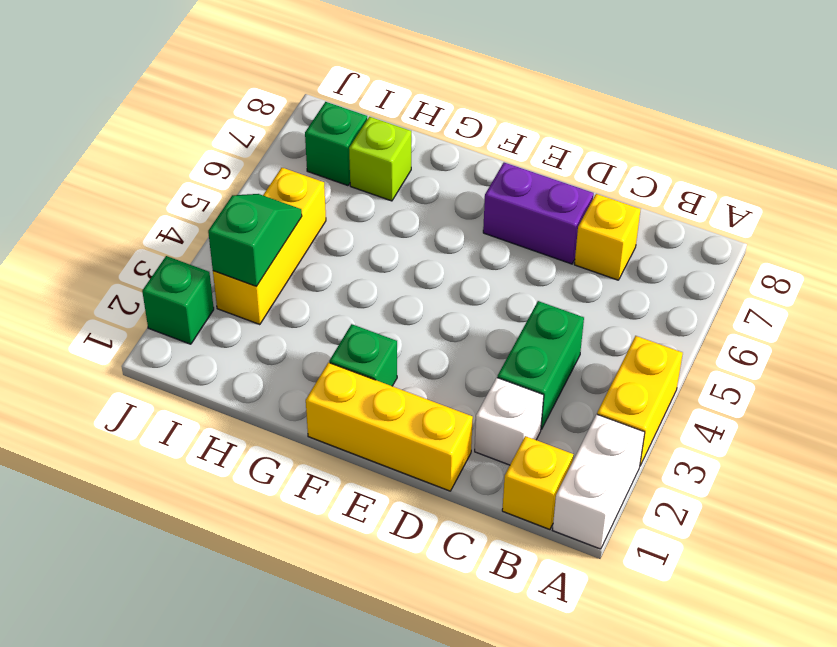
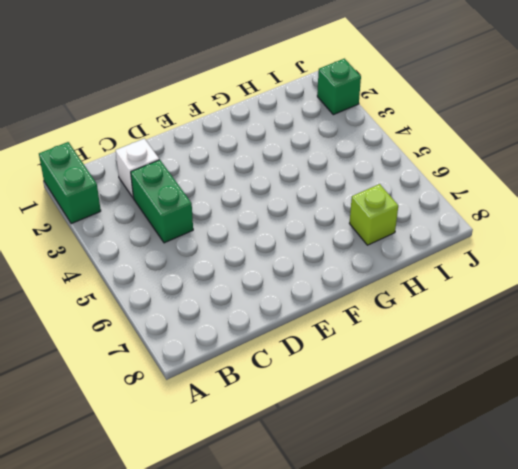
green brick A1:A2 level 1 -> white brick A1:A2 level 1
none -> yellow brick A3:A4 level 1
none -> yellow brick B1 level 1
none -> yellow brick C7 level 1

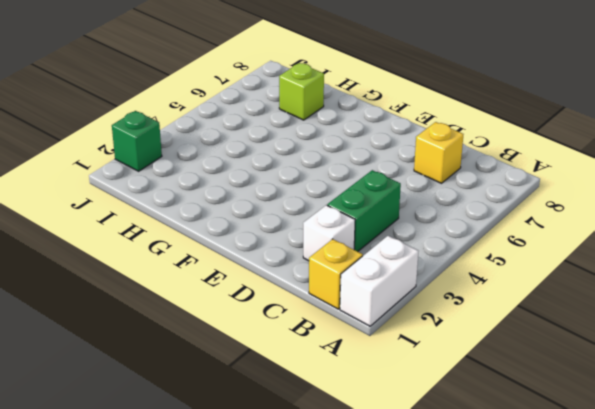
none -> yellow brick A3:A4 level 1
none -> yellow brick D1:F1 level 1
none -> purple brick D7:E7 level 1

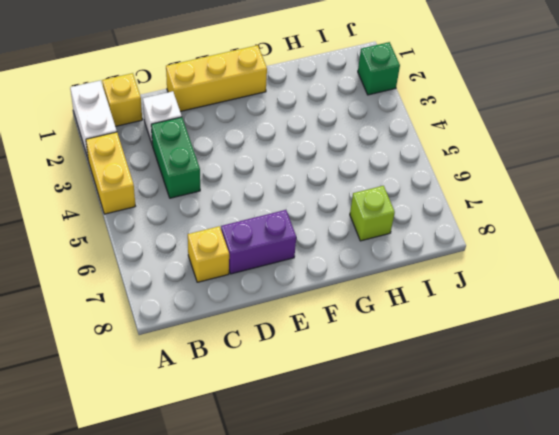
none -> green brick F2 level 1
none -> yellow brick I3:I5 level 1
none -> green brick I7 level 1

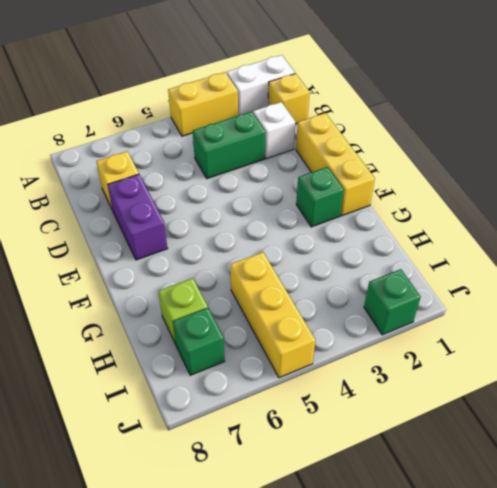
yellow brick H5:J5 level 1 -> yellow brick I3:I5 level 1
none -> green slope I3:I4 level 2 top 3

